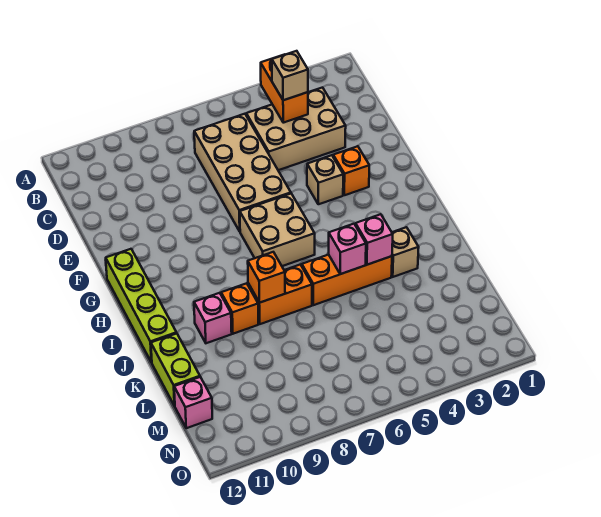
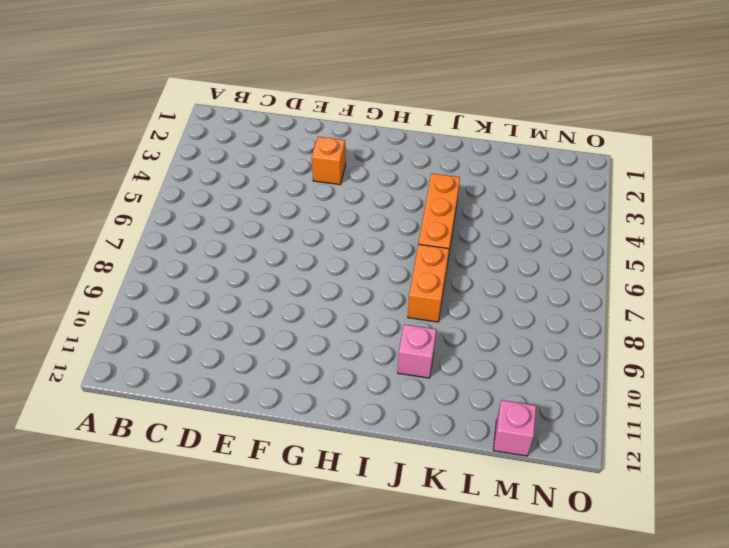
none -> tan brick C3:D5 level 1
none -> tan brick C6:F7 level 1
none -> tan brick F4 level 1

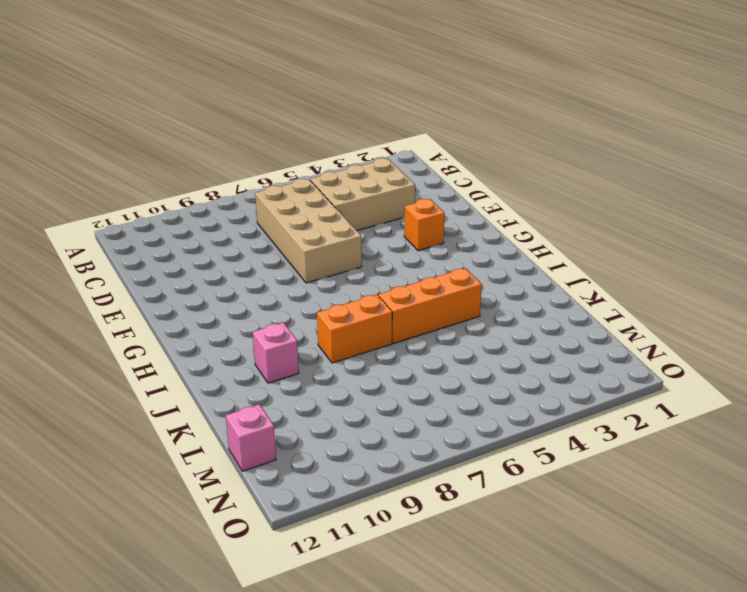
none -> tan brick F4 level 1
none -> tan brick G6:H7 level 1
none -> lime brick G12:J12 level 1

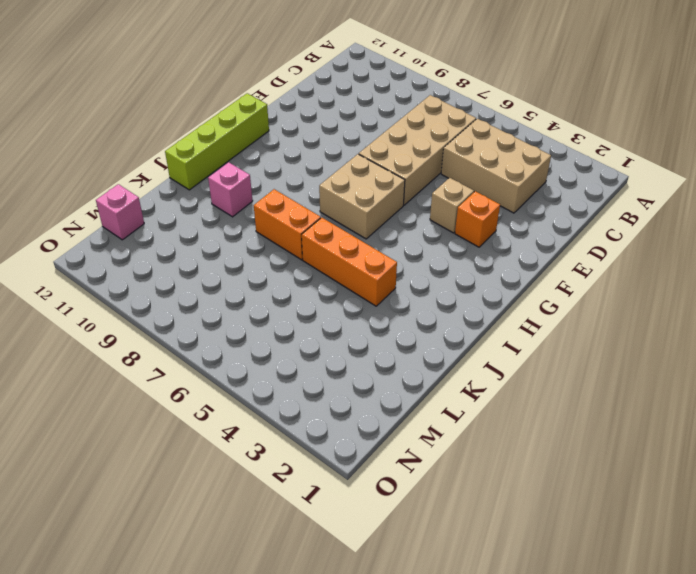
none -> tan brick J3 level 1
none -> orange brick J9 level 1
none -> lime brick K12:L12 level 1

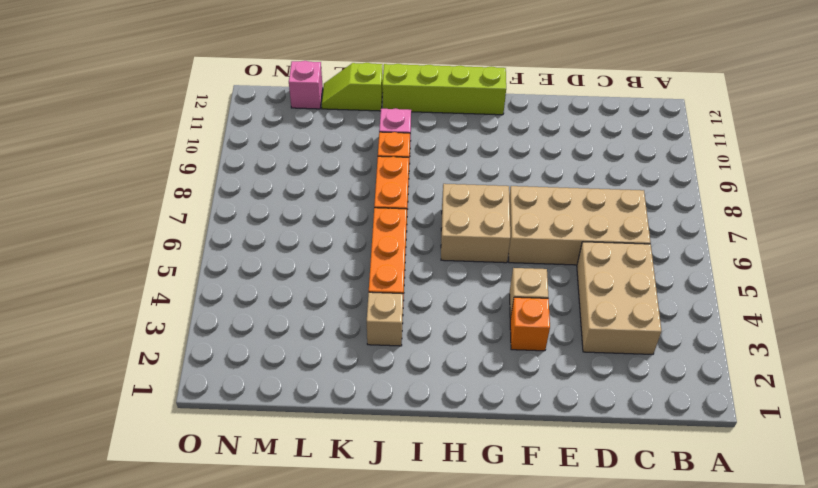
lime slope K12:L12 level 1 top K -> lime brick K12:L12 level 1
none -> orange brick B4:C4 level 2
none -> pink brick J4 level 2
none -> pink brick J5 level 2

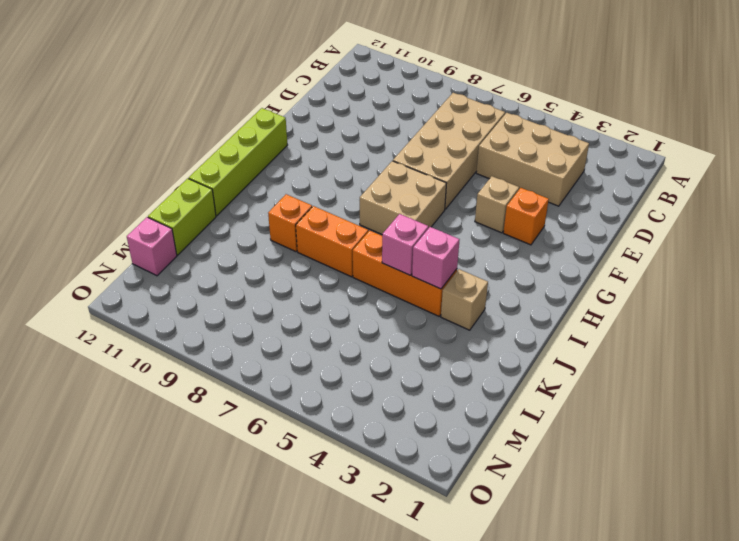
none -> pink brick J10 level 1
none -> orange brick B4:C4 level 2
none -> orange brick J8 level 2

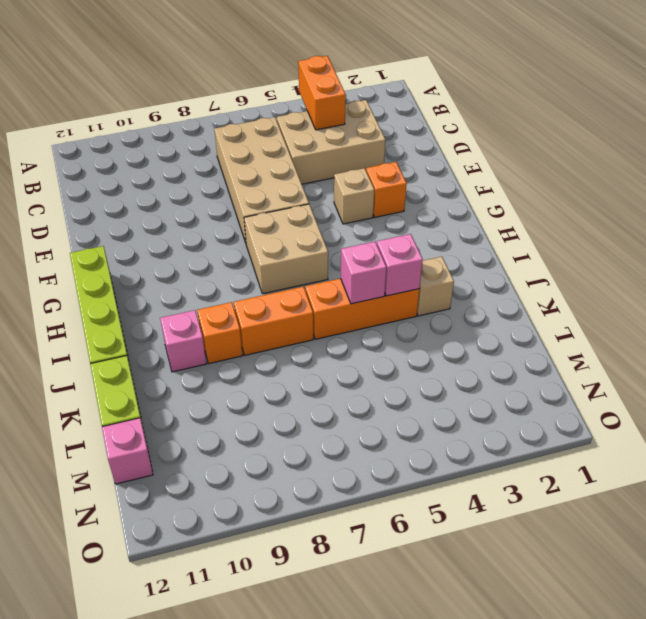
none -> orange brick J8 level 2
none -> tan brick C4 level 3

